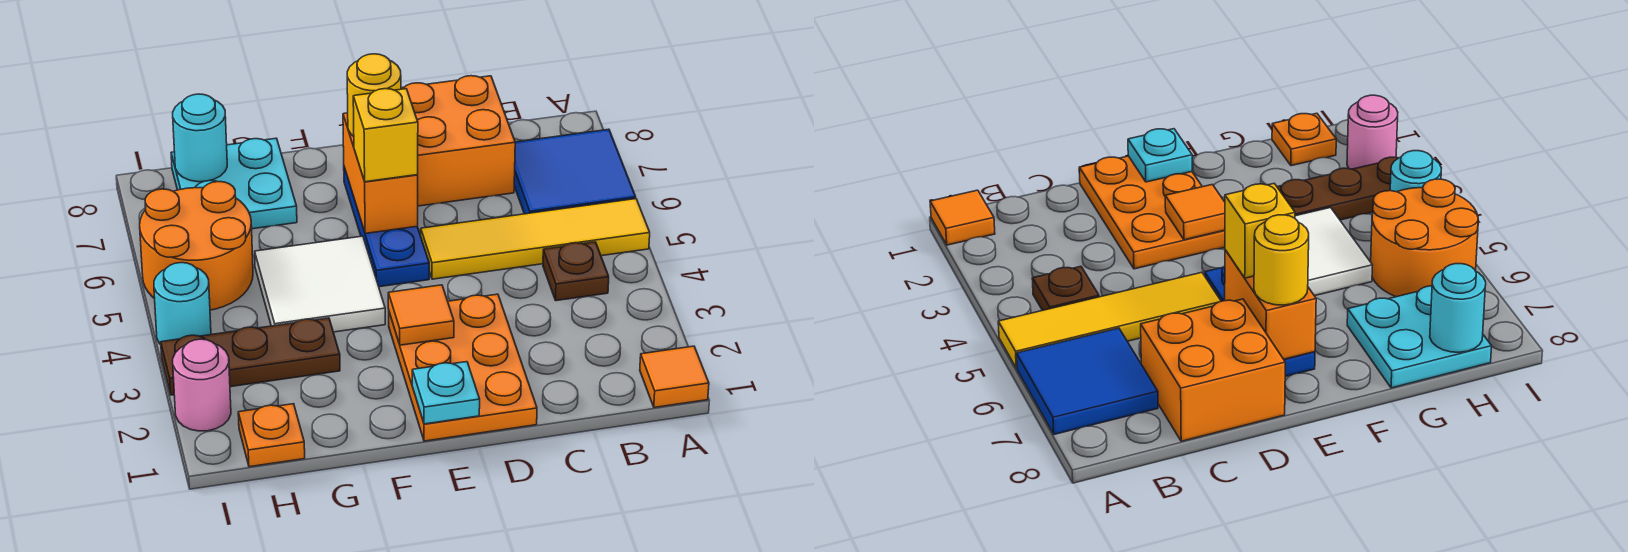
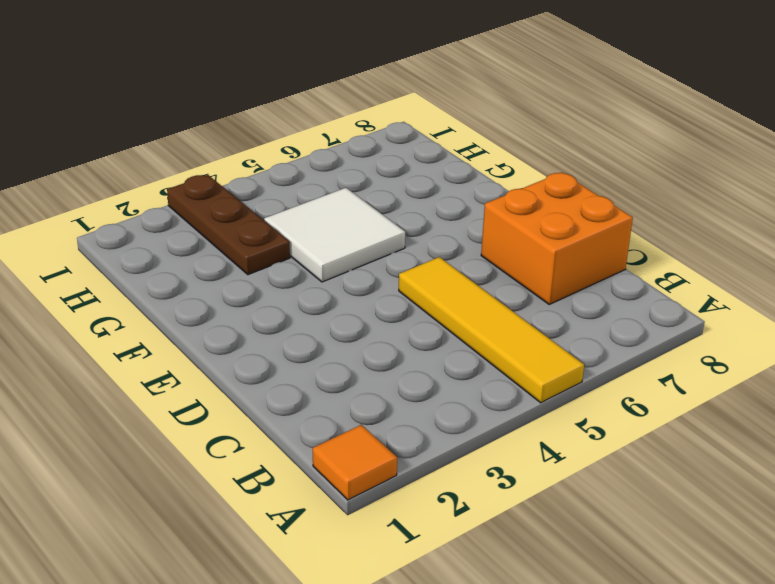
none -> blue tile A6:B7 level 1
none -> brown plate B4 level 1
none -> orange plate D1:E3 level 1

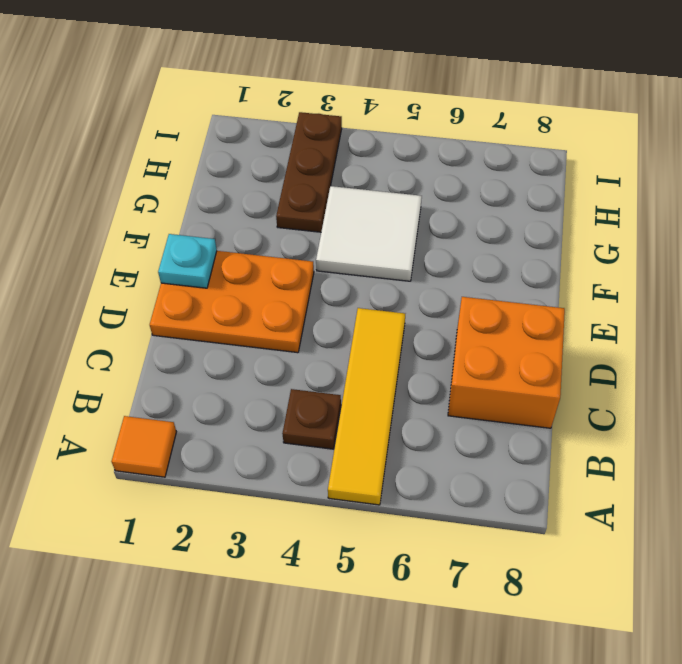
none -> blue tile A6:B7 level 1
none -> blue plate E5:E7 level 1
none -> cyan plate G7:H8 level 1

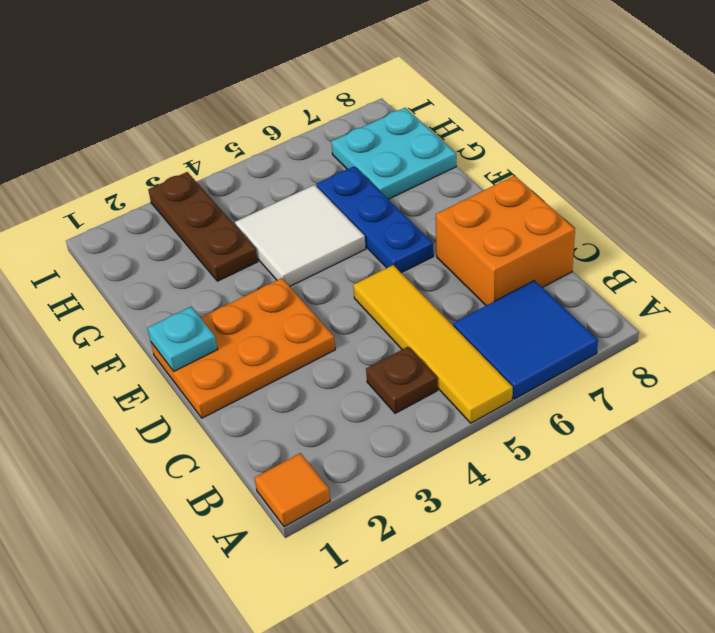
blue plate E6:G6 level 1 -> blue plate E5:E7 level 1
none -> orange plate H1 level 1
none -> orange round brick H5:I6 level 1
none -> pink round brick I2 level 1

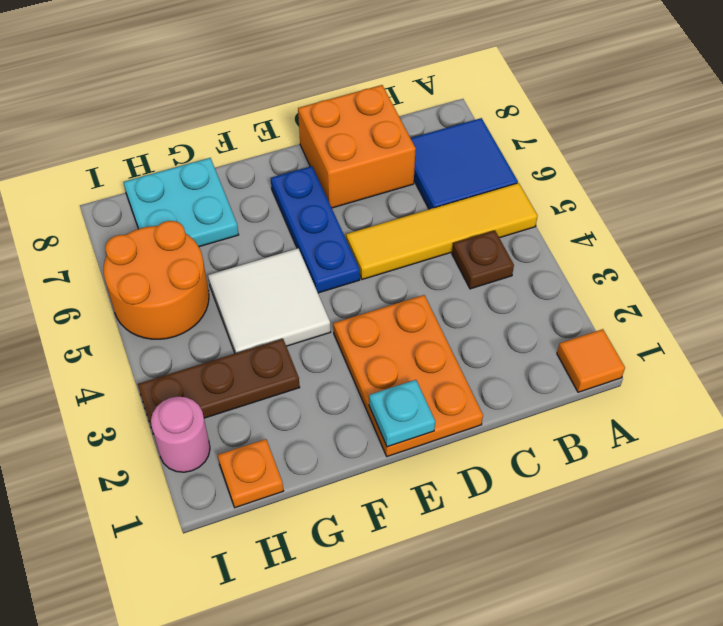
none -> cyan round brick I4 level 1
none -> orange tile E3 level 2
none -> orange brick E6:E7 level 2

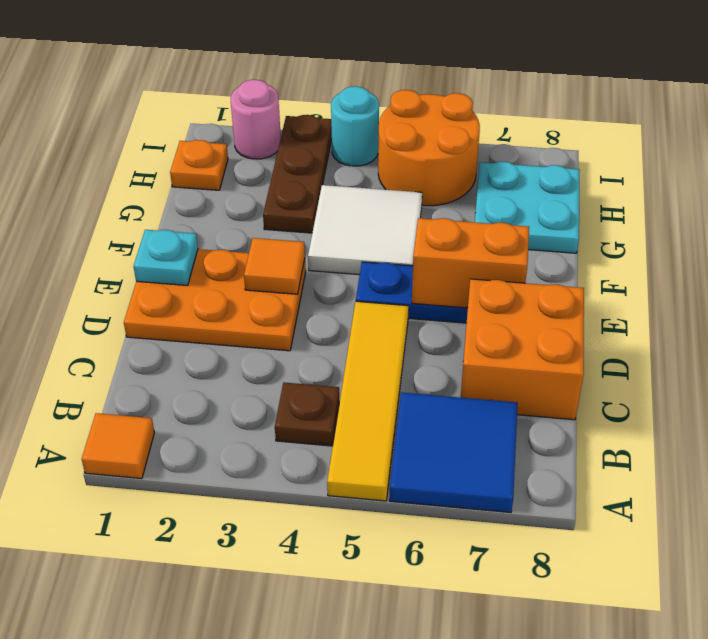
none -> cyan round brick H8 level 2
none -> yellow brick E6 level 3
none -> yellow round brick E7 level 3

